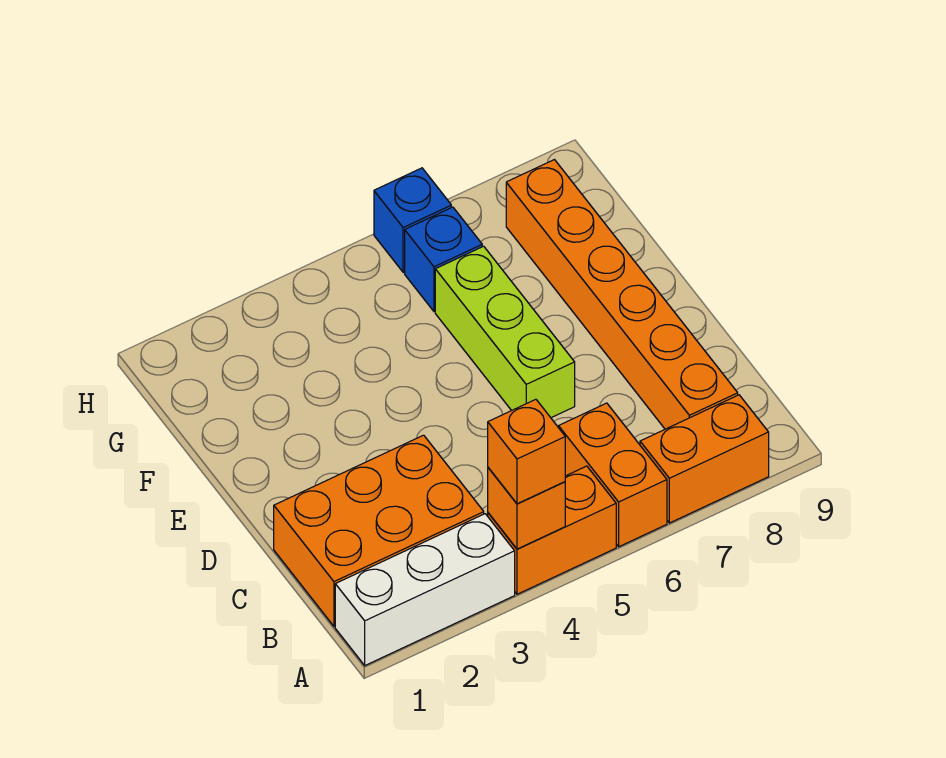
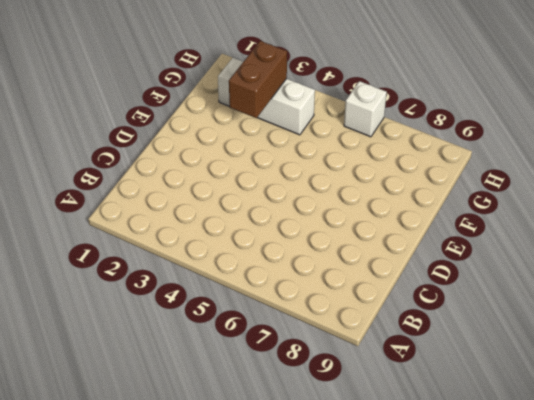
brown brick F3:G3 level 2 -> none
white brick G2:G4 level 1 -> white brick A1:A3 level 1
white brick H6 level 1 -> blue brick H6 level 1
none -> orange brick A4:A5 level 1
none -> orange brick A6:B6 level 1

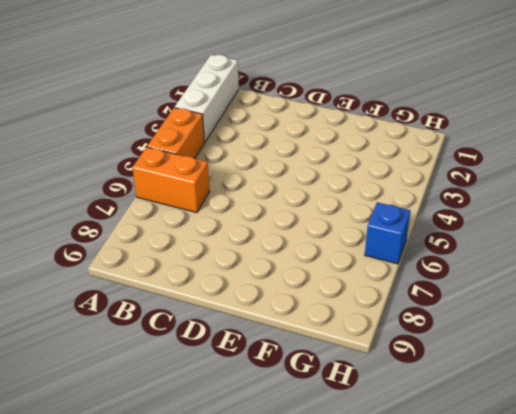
none -> orange brick A7:A8 level 1
none -> orange brick B1:C3 level 1

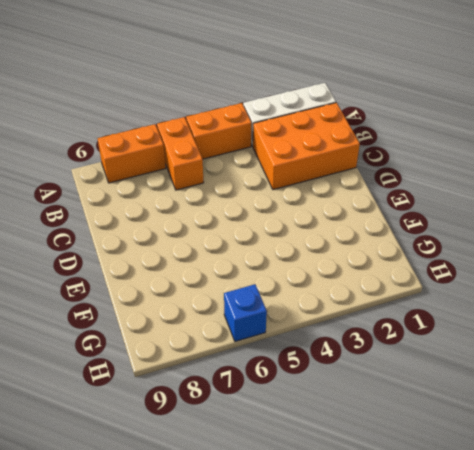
none -> orange brick B8:G8 level 1
none -> lime brick D6:F6 level 1

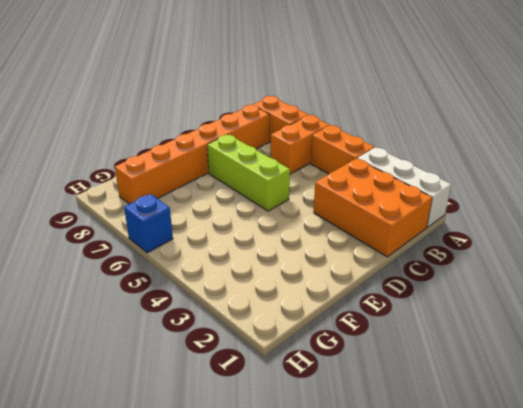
lime brick D5:D7 level 1 -> lime brick D6:F6 level 1
none -> blue brick G6 level 1
none -> orange brick A4 level 2

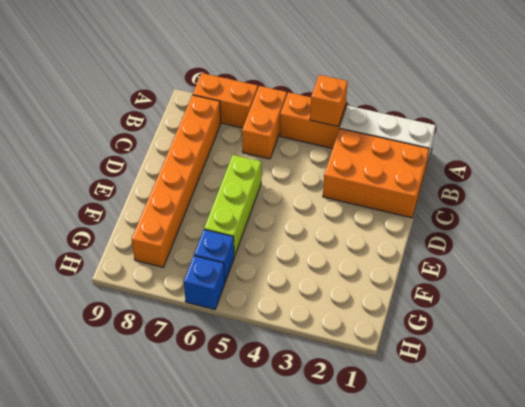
none -> orange brick A4 level 3

